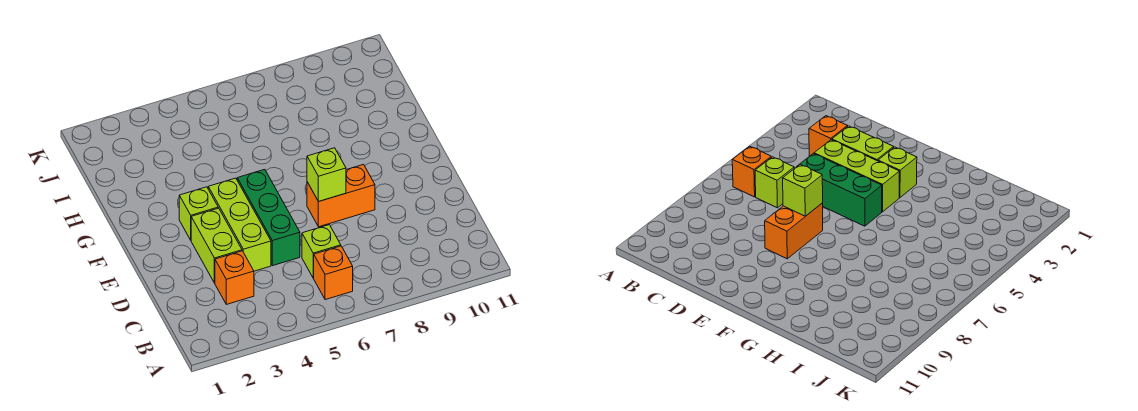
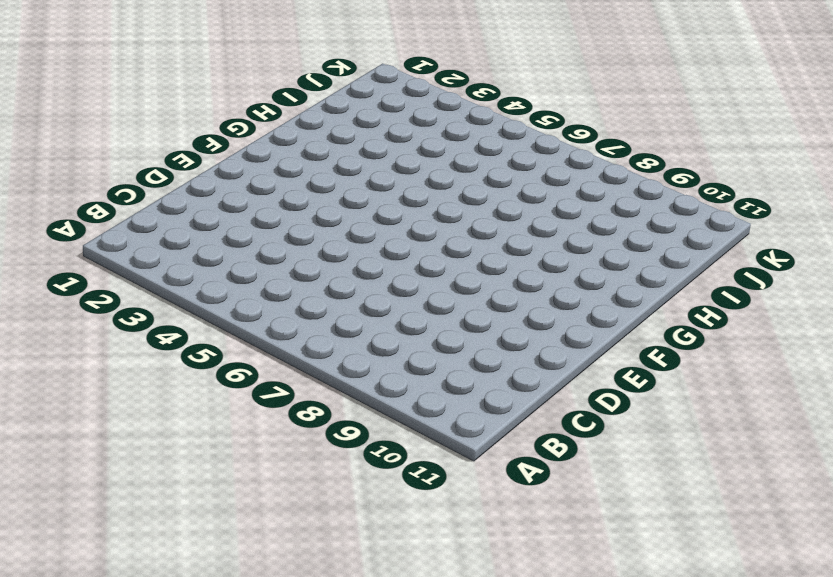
none -> orange brick B6 level 1
none -> orange brick C3 level 1

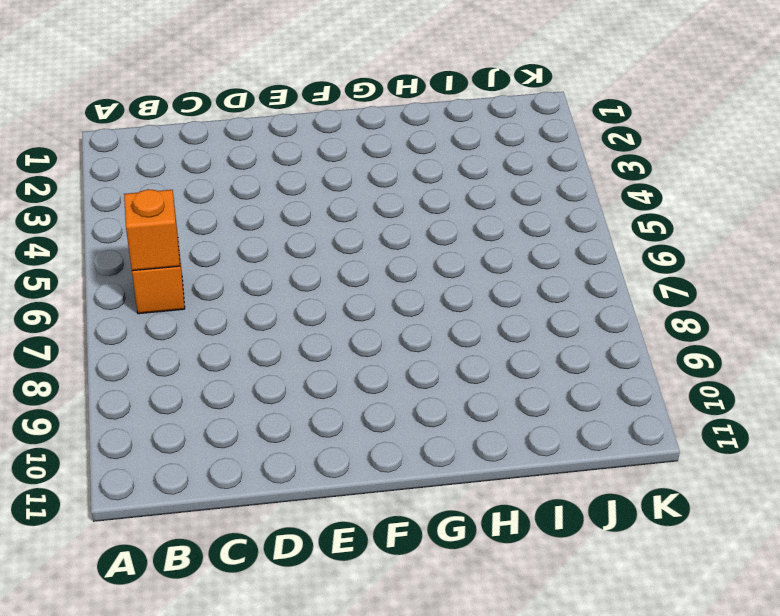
orange brick B6 level 2 -> orange brick C3 level 1
none -> lime brick C6 level 1
none -> lime brick D3:E3 level 1

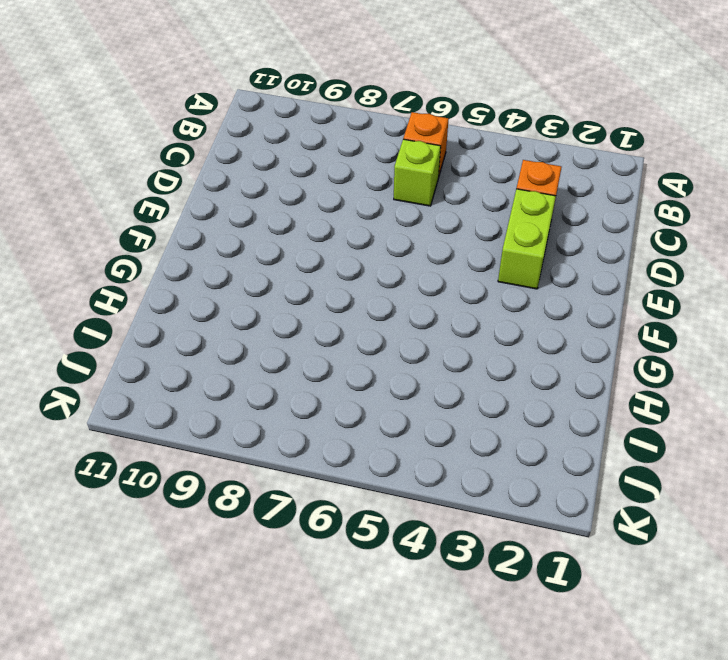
none -> lime brick D4:F4 level 1
none -> green brick D5:F5 level 1

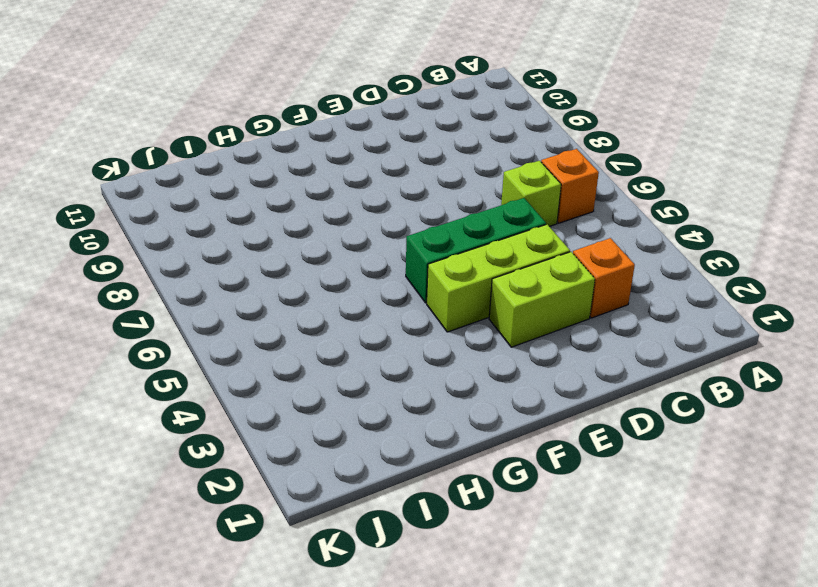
none -> orange brick E7:E8 level 1
none -> lime brick F3 level 1

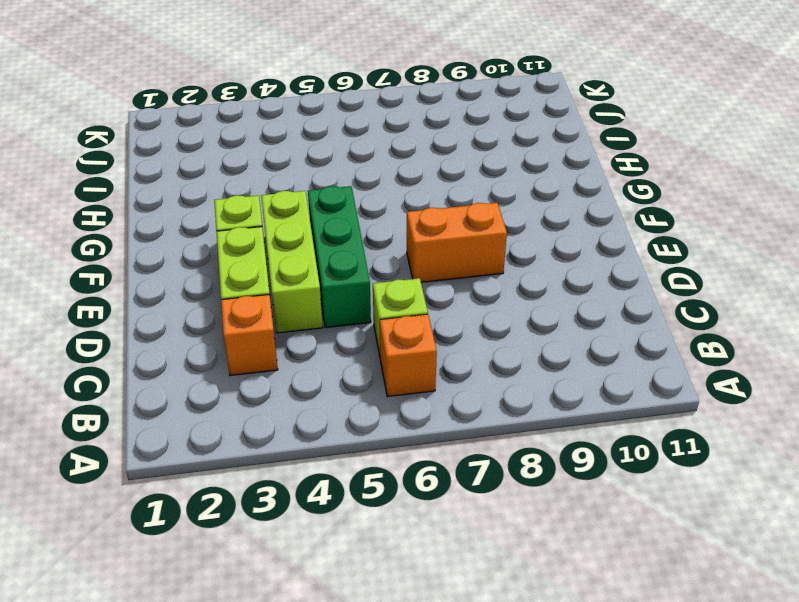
none -> lime brick E7 level 2

